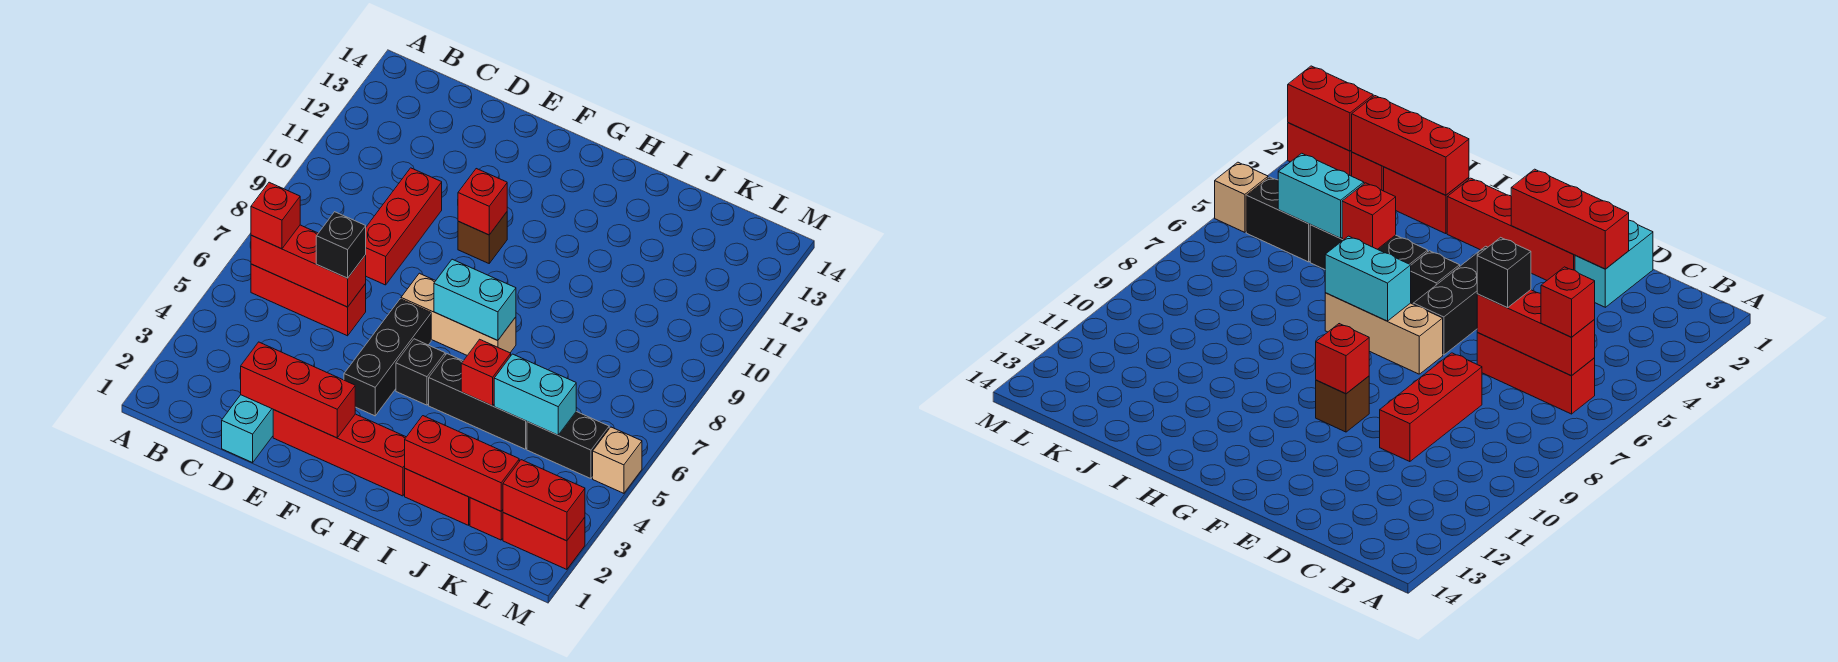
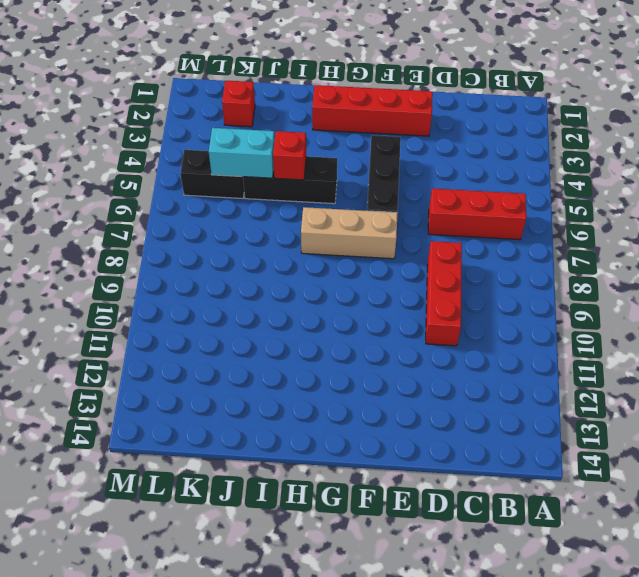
none -> cyan brick D1:D2 level 1
none -> brown brick F10 level 1
none -> black brick G5 level 1

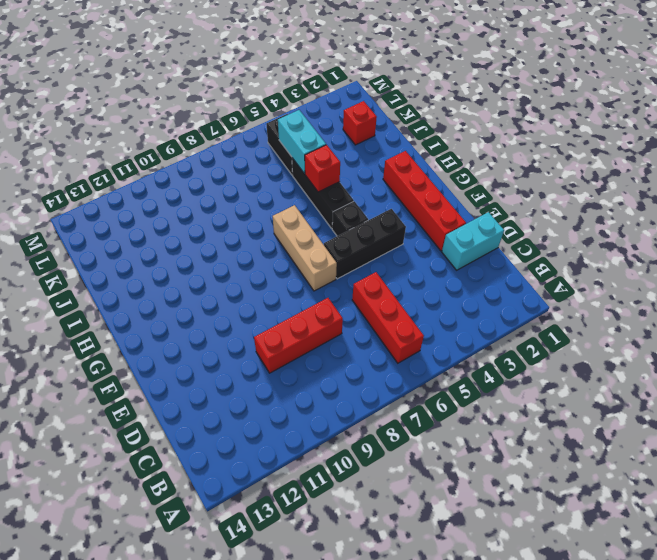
none -> brown brick F10 level 1
none -> red brick I2:J2 level 1
none -> red brick L2:M2 level 1

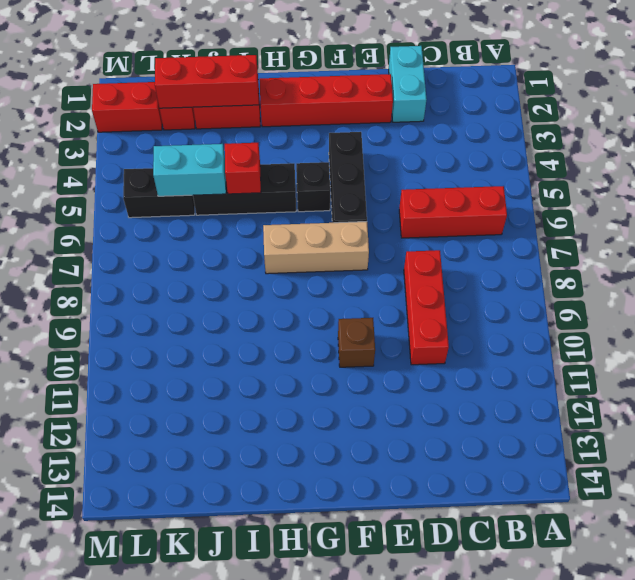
none -> tan brick M5 level 1
none -> red brick B6:D6 level 2
none -> red brick D2:F2 level 2

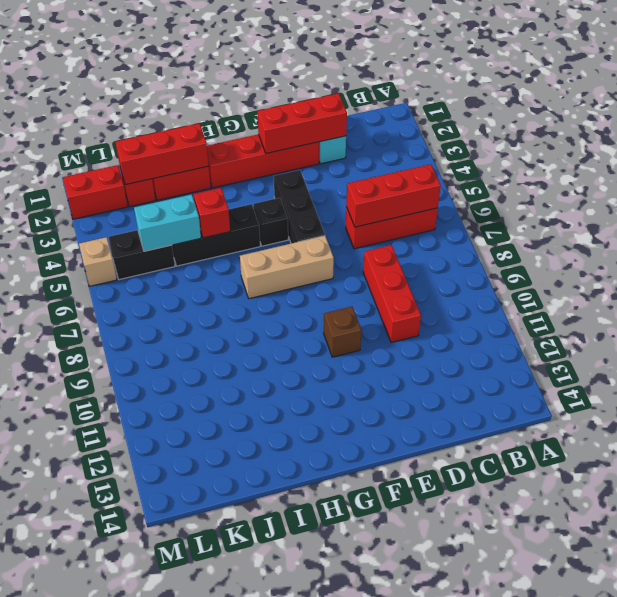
none -> red brick F10 level 2
none -> cyan brick G7:H7 level 2
none -> red brick L2:M2 level 2

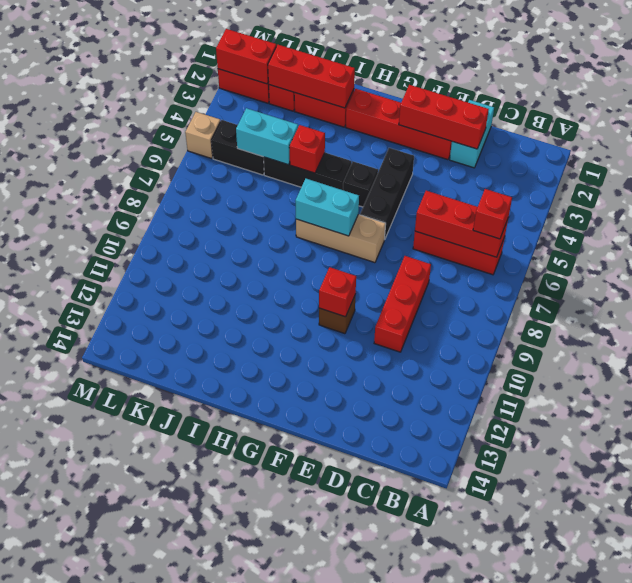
none -> black brick D6 level 3

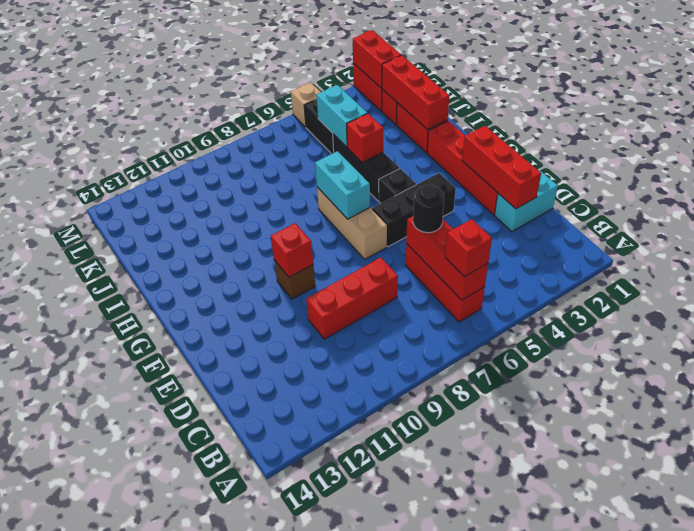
black round brick D6 level 3 -> black brick D6 level 3

